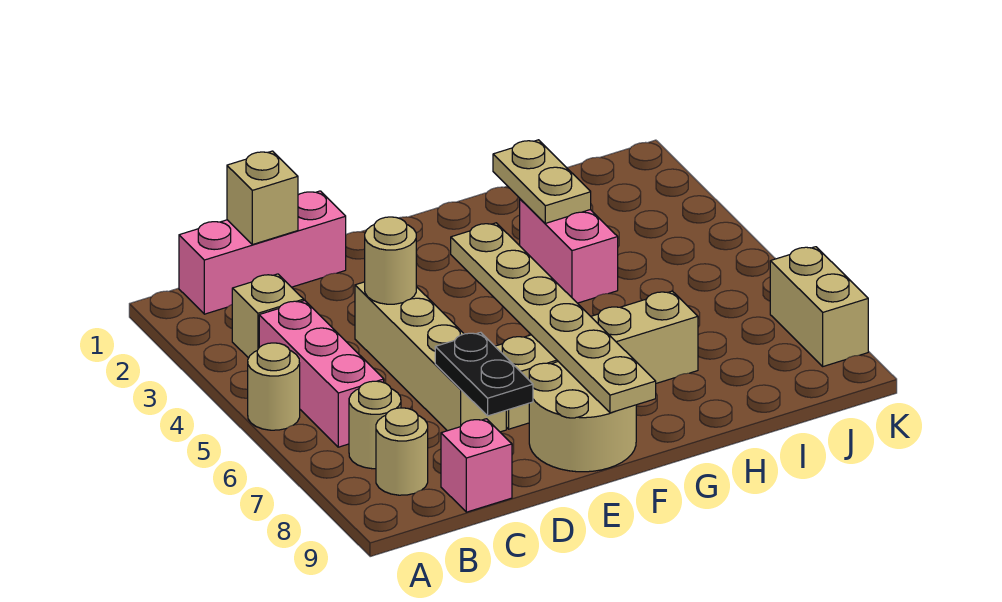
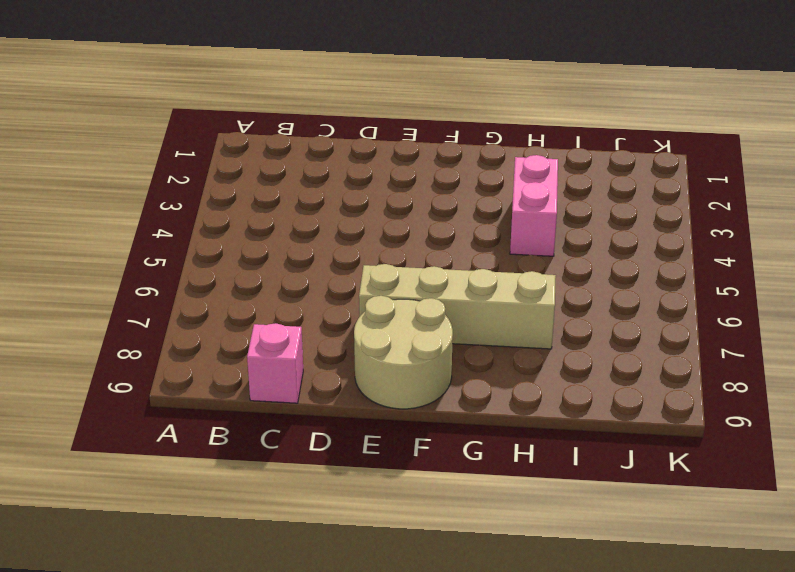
none -> tan round brick A5 level 1
none -> pink brick B1:D1 level 1
none -> tan brick B3 level 1

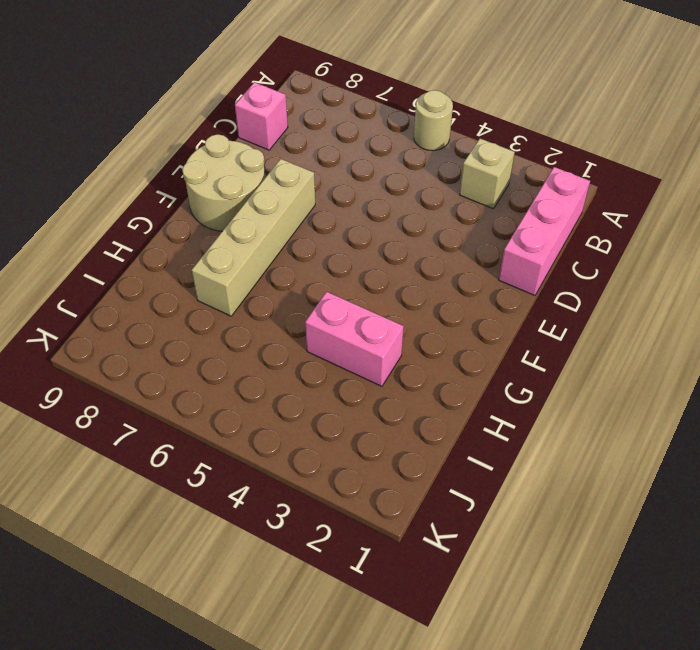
none -> pink brick B4:B6 level 1
none -> tan round brick B7 level 1
none -> tan round brick B8 level 1

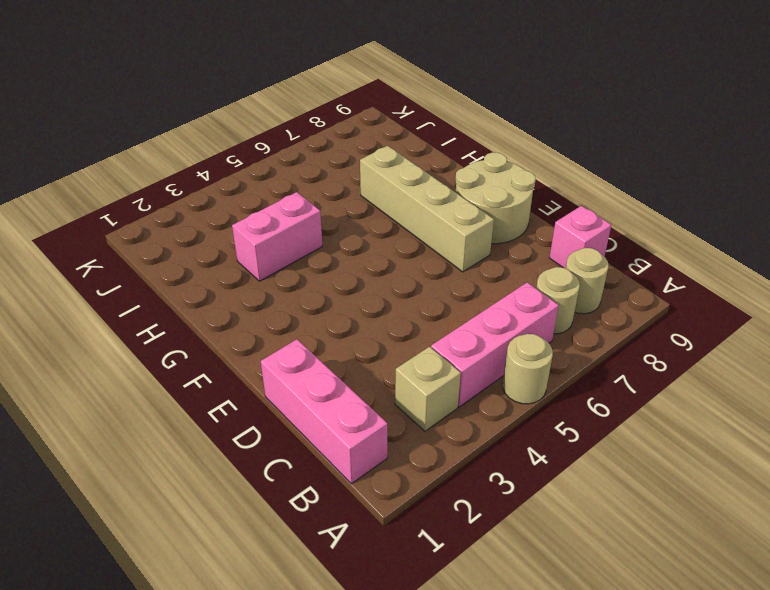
none -> tan brick D4:D7 level 1
none -> tan brick K7:K8 level 1
none -> tan brick C1 level 2

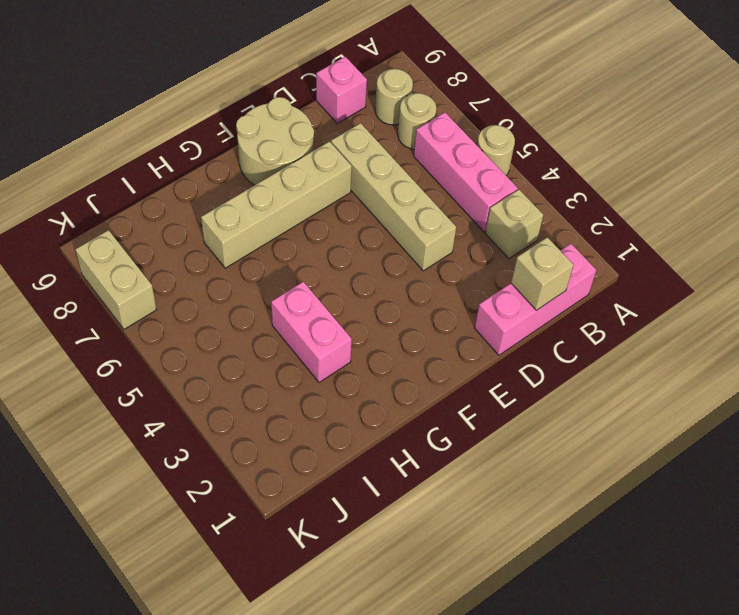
none -> tan round brick D4 level 2
none -> black plate D7:D8 level 2
none -> tan plate F4:F9 level 2

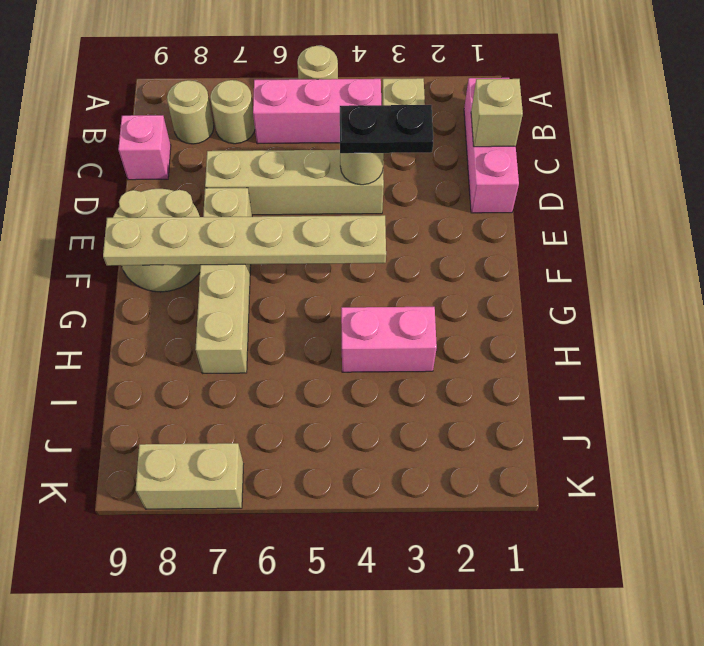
black plate D3:D4 level 3 -> black plate D7:D8 level 2
none -> tan plate H2:H3 level 2

